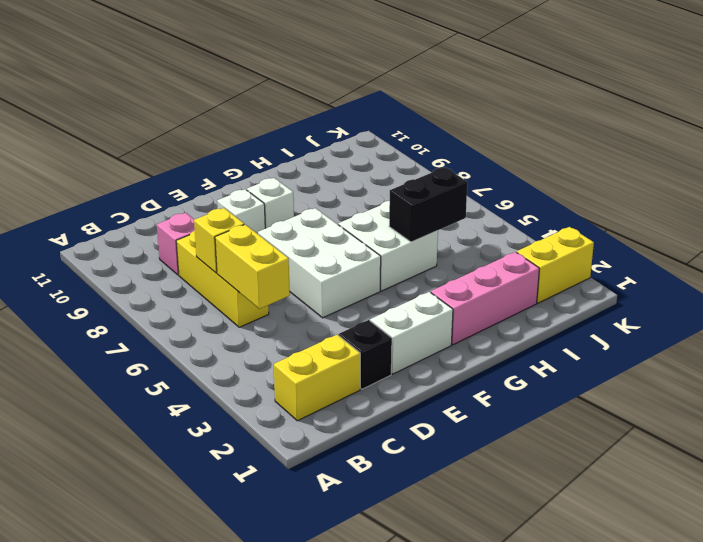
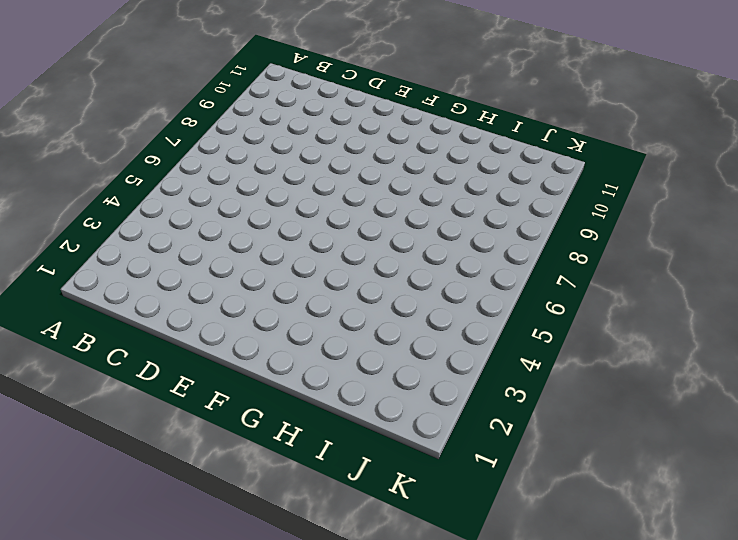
none -> yellow brick B2:C2 level 1
none -> yellow brick C6:C8 level 1
none -> pink brick C9 level 1

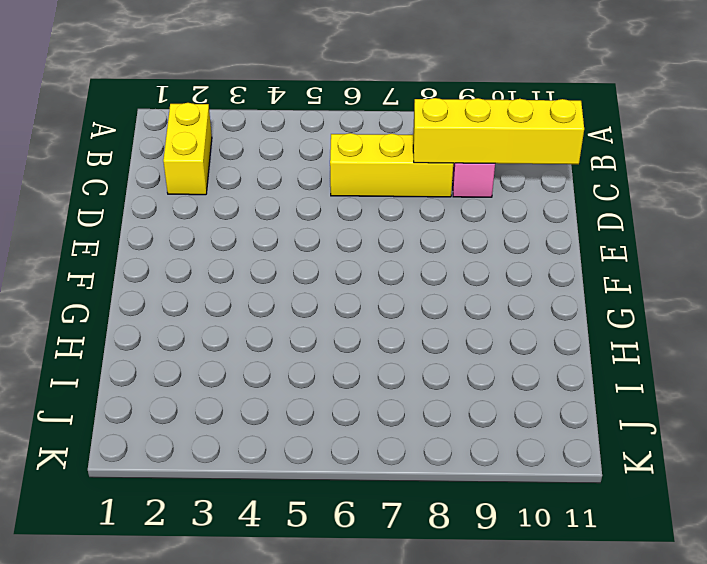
yellow brick C8:C11 level 2 -> none
none -> black brick D2 level 1
none -> white brick E2:F2 level 1
none -> white brick E5:F7 level 1

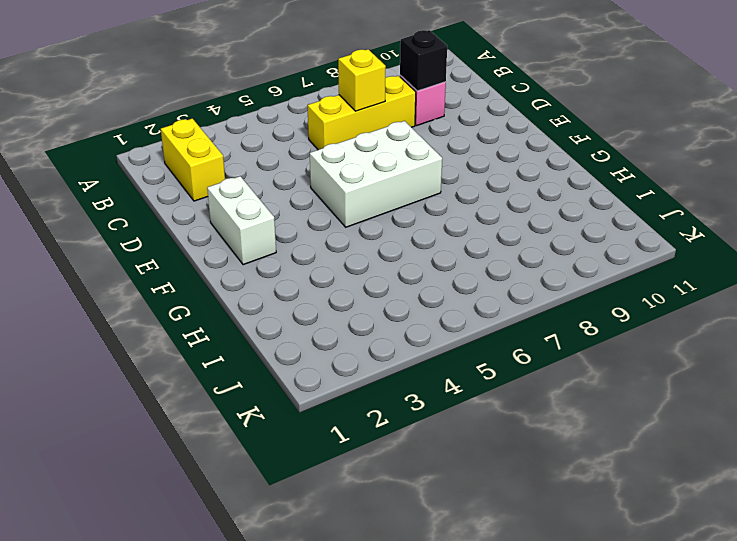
black brick C9 level 2 -> black brick D2 level 1
none -> white brick E9 level 1
none -> white brick F9 level 1
none -> pink brick G2:I2 level 1

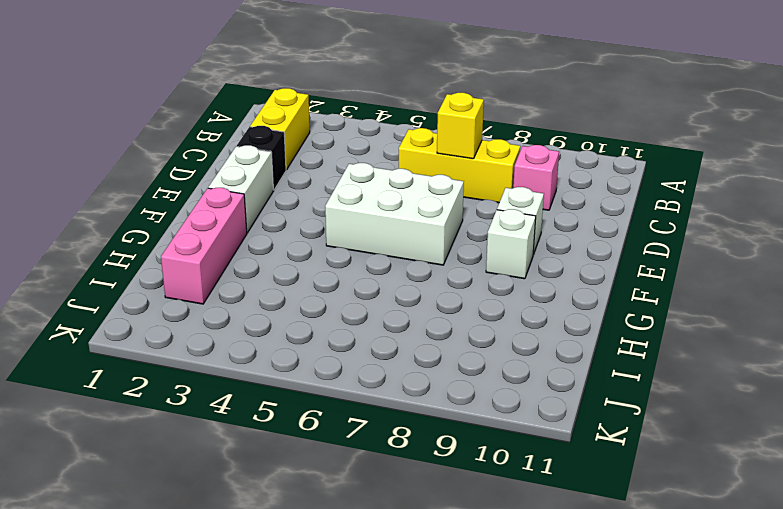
none -> white brick G5:H6 level 1
none -> yellow brick J2:K2 level 1
none -> yellow brick C5:C6 level 2

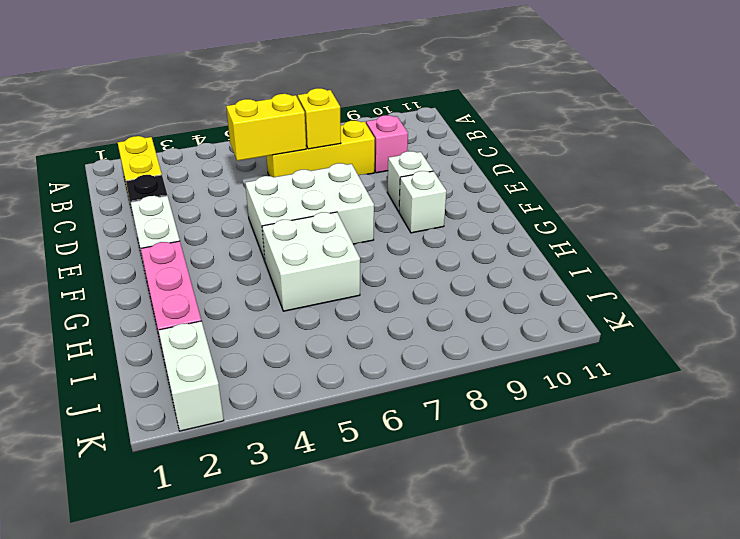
white brick J2:K2 level 1 -> yellow brick J2:K2 level 1
none -> black brick H5:I5 level 2

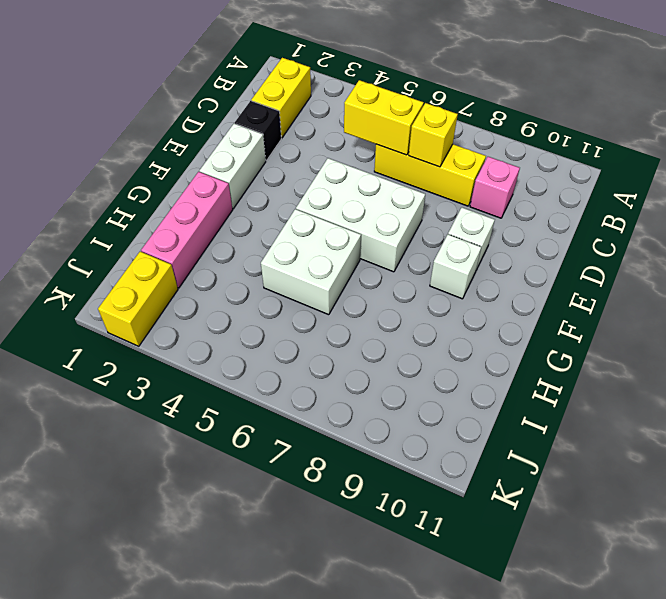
none -> black brick H5:I5 level 2

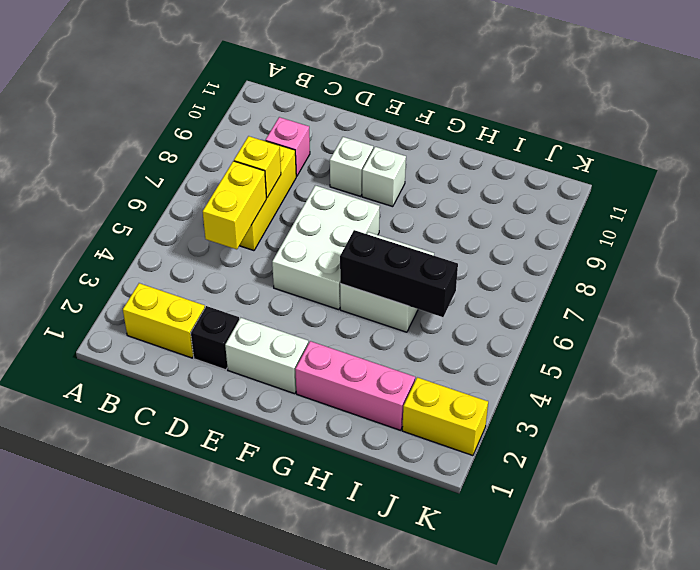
black brick G5:I5 level 2 -> black brick H5:I5 level 2

